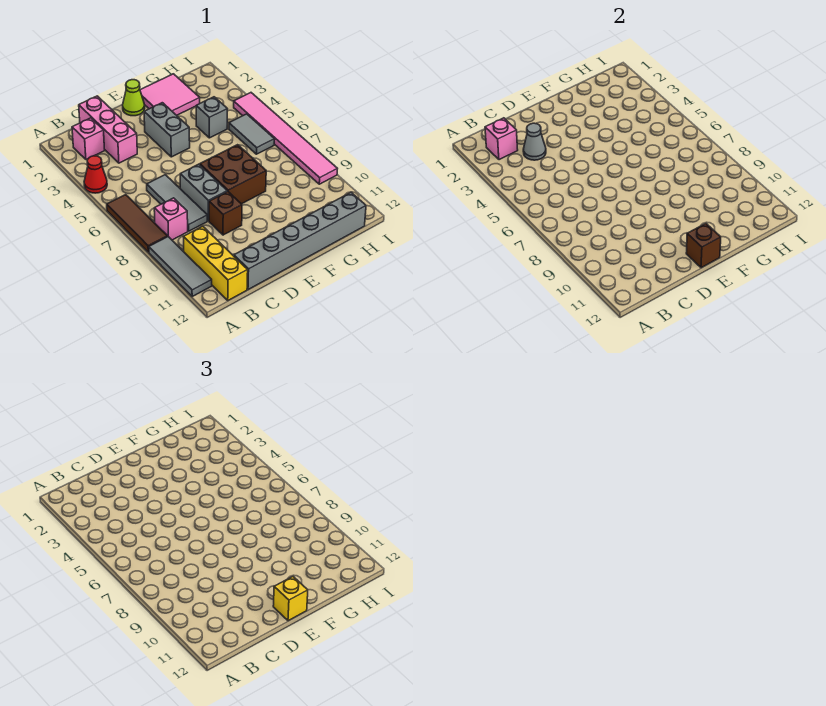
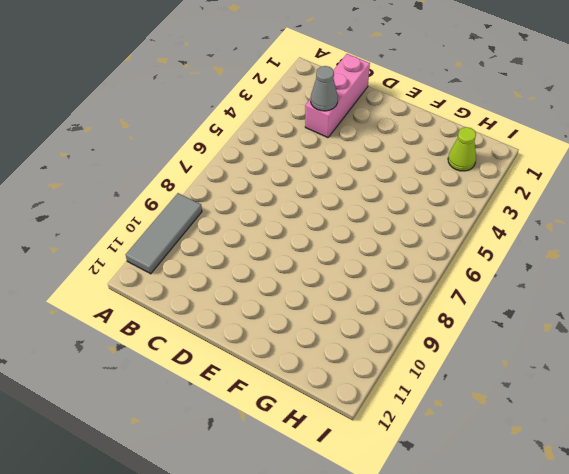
lime cone H2 level 1 -> lime cone E1 level 1
none -> red cone A4 level 1
none -> brown tile A6:A8 level 1
none -> pink brick B2 level 1

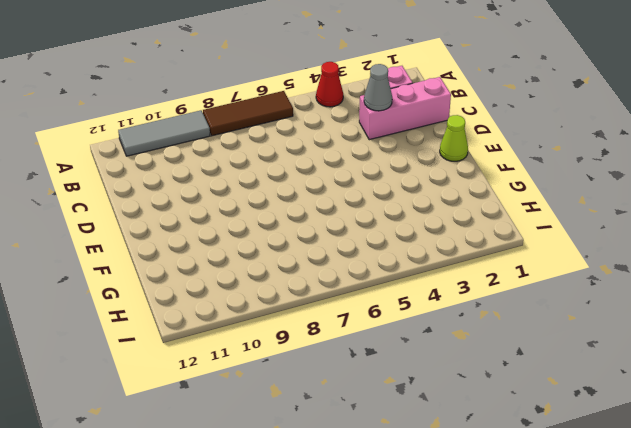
none -> pink brick B8 level 1
none -> yellow brick B10:B12 level 1
none -> grey tile C6:C8 level 1

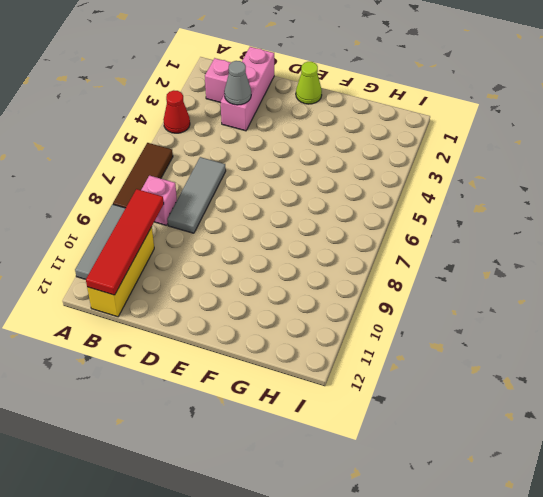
red tile B9:B12 level 2 -> none
none -> grey brick C12:H12 level 1
none -> grey brick D7:D8 level 1
none -> brown brick D9 level 1

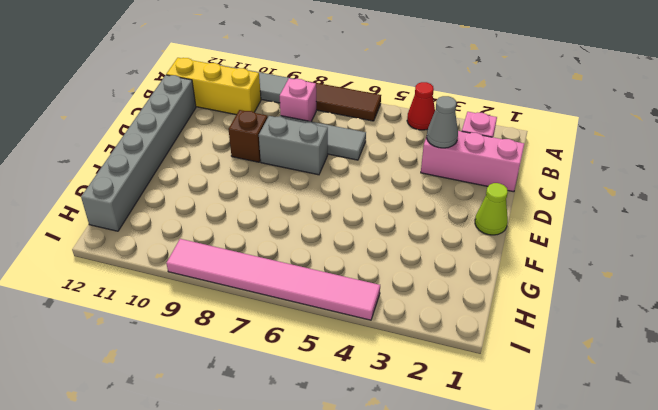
none -> grey brick E3:E4 level 1
none -> brown brick E7:F8 level 1
none -> pink tile F1:G2 level 1

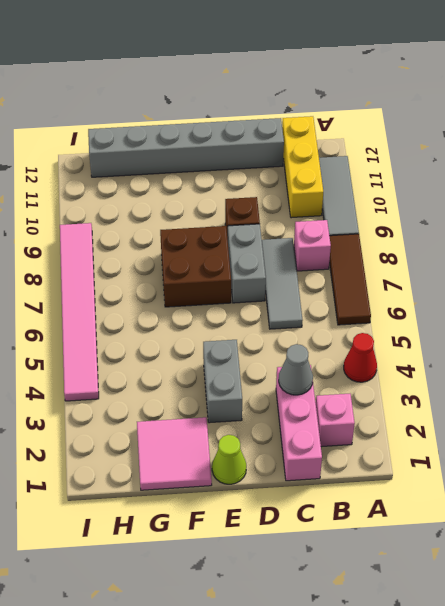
none -> grey brick G4 level 1
none -> grey tile H5:H6 level 1
none -> pink brick B2 level 2

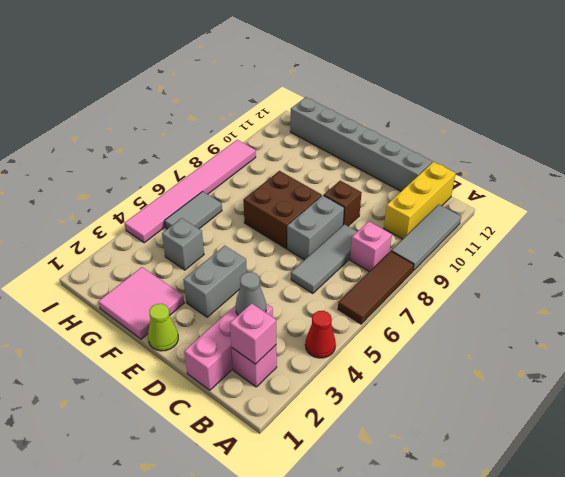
none -> brown brick E12 level 2
none -> yellow brick E12 level 3

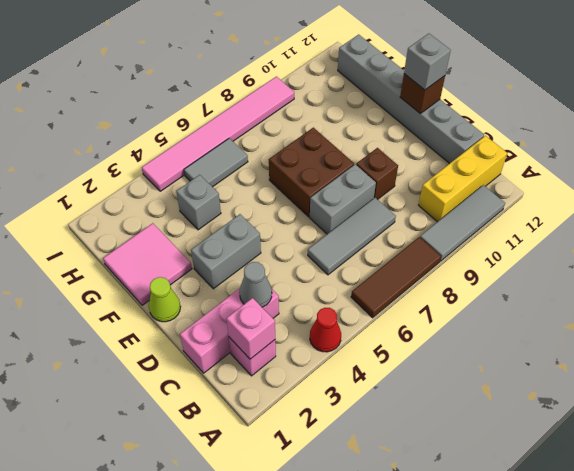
grey brick E12 level 3 -> yellow brick E12 level 3
none -> pink brick B8 level 1

